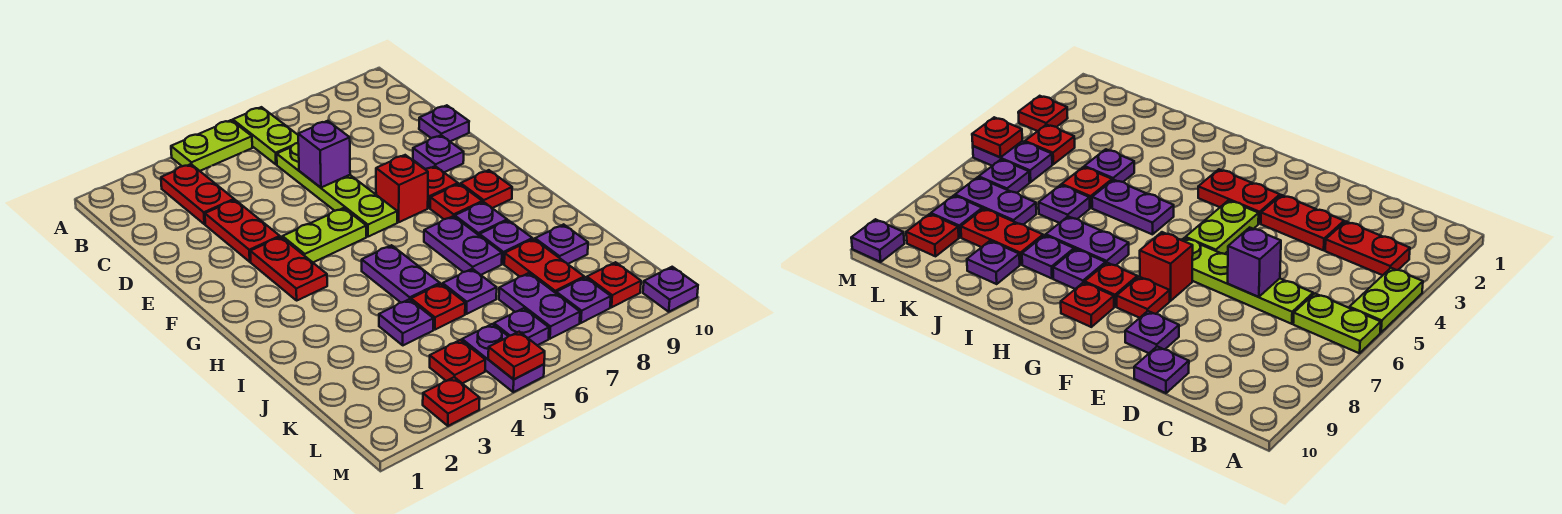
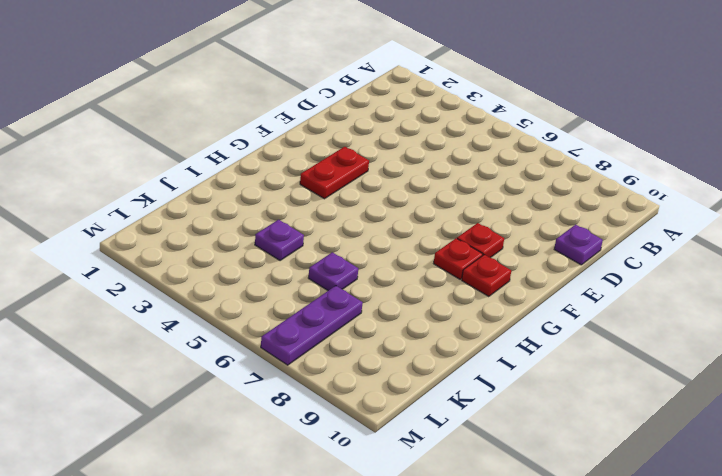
purple plate K7:M7 level 1 -> purple plate K7:L7 level 1
none -> lime plate A4:A5 level 1
none -> lime plate A6:B6 level 1
none -> red plate B3:C3 level 1
none -> lime plate C6:F6 level 1

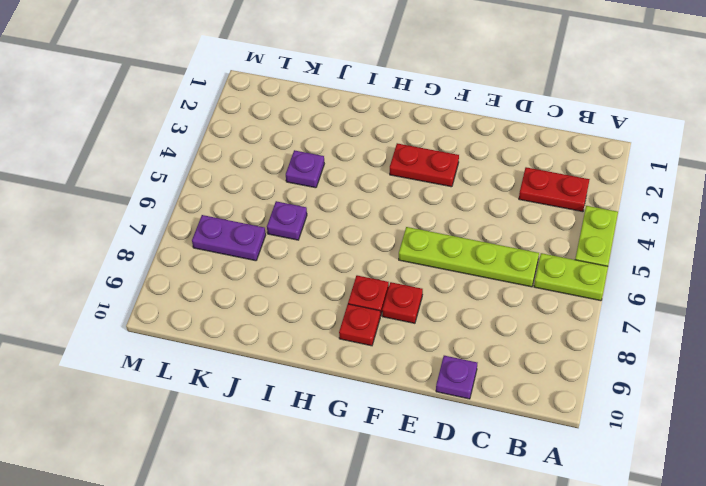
none -> red plate D3:E3 level 1
none -> purple plate E9 level 1
none -> lime plate F4:F5 level 1
none -> red brick F7 level 1

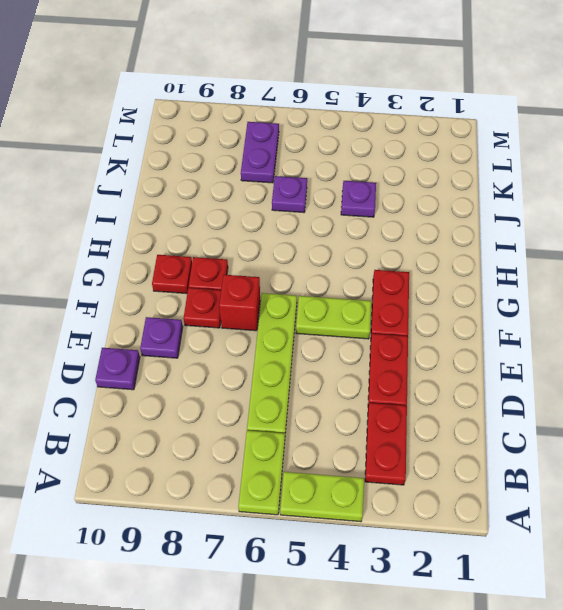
none -> purple plate H5:I5 level 1
none -> purple plate H7:I7 level 1
none -> purple plate H8 level 1
none -> purple plate I8 level 1

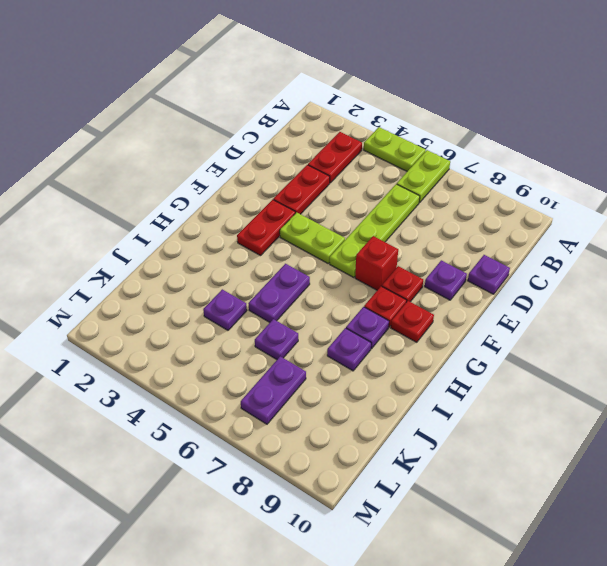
none -> purple plate H7:I7 level 1
none -> red plate J5 level 1
none -> red plate J8:K8 level 1
none -> purple plate J9 level 1

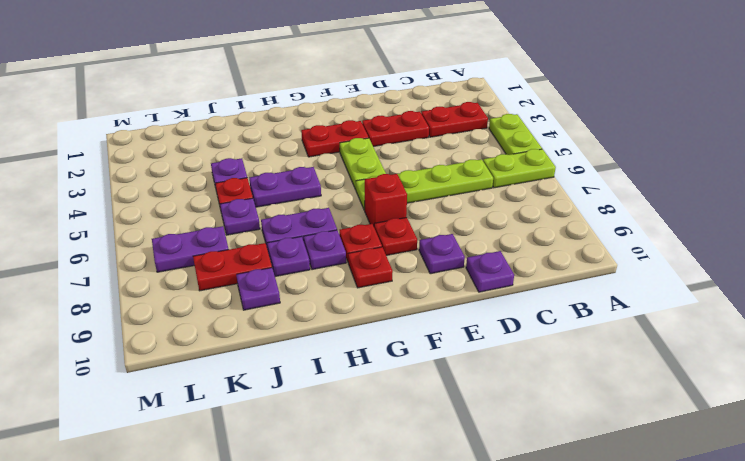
none -> red plate L4 level 1
none -> purple plate L5:M5 level 1
none -> purple plate L6 level 1
none -> purple plate L8 level 1

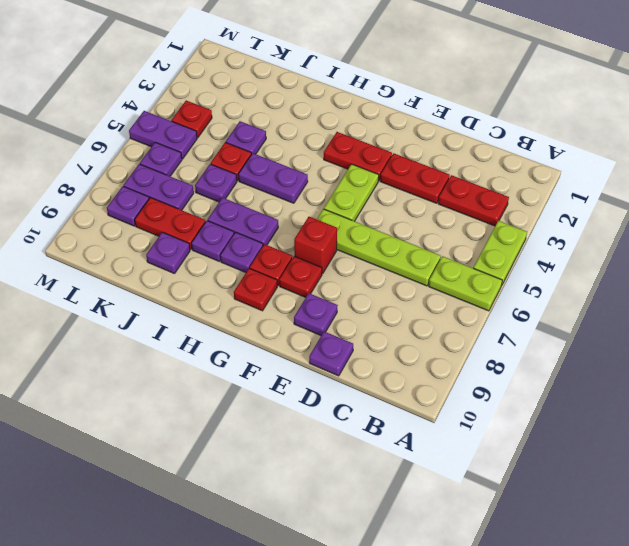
none -> red plate L9 level 1
none -> red plate M3 level 1
none -> purple plate M10 level 1
none -> purple brick D6 level 2

